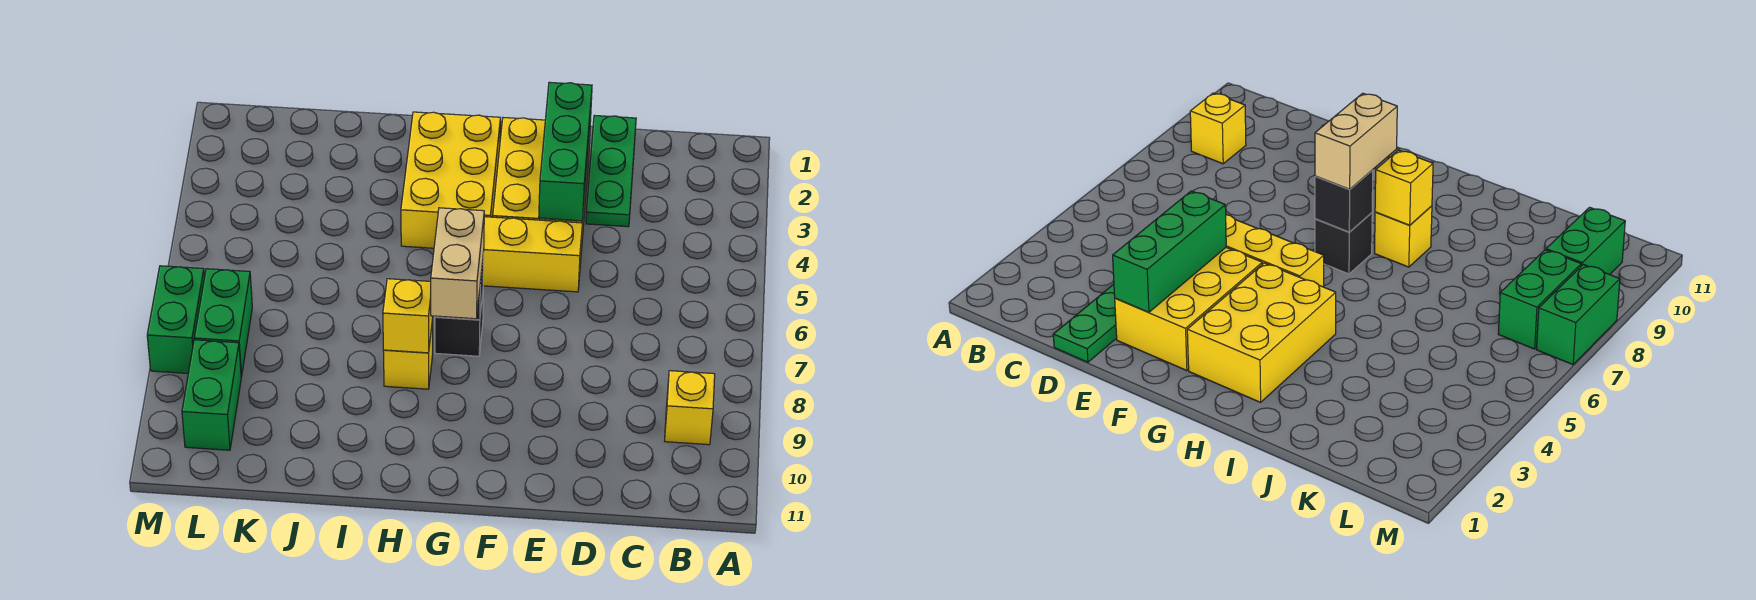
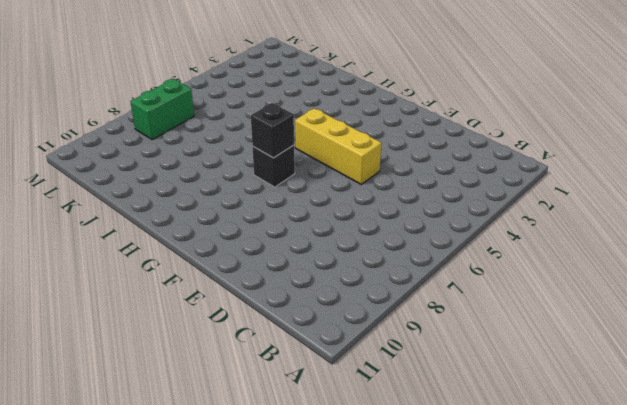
none -> yellow brick B9 level 1
none -> green plate D1:D3 level 1
none -> yellow brick E2:F4 level 1

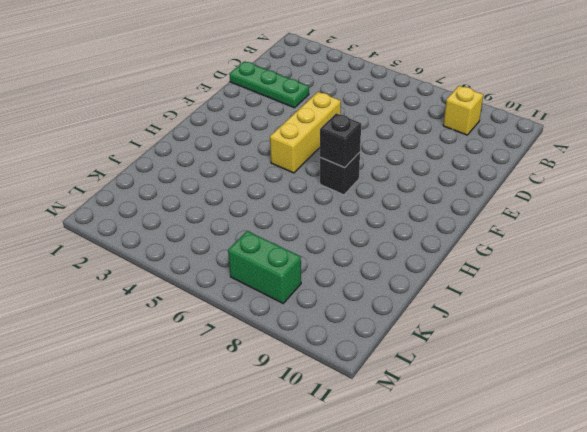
none -> yellow brick E2:F4 level 1
none -> yellow brick G2:H4 level 1
none -> yellow brick H8 level 1

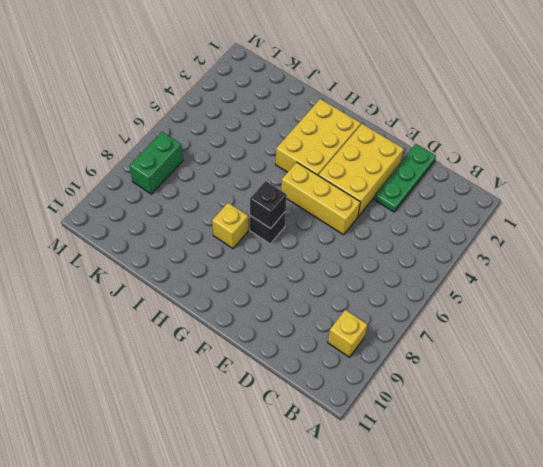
none -> green brick L9:L10 level 1
none -> green brick M7:M8 level 1
none -> green brick E2:E4 level 2

